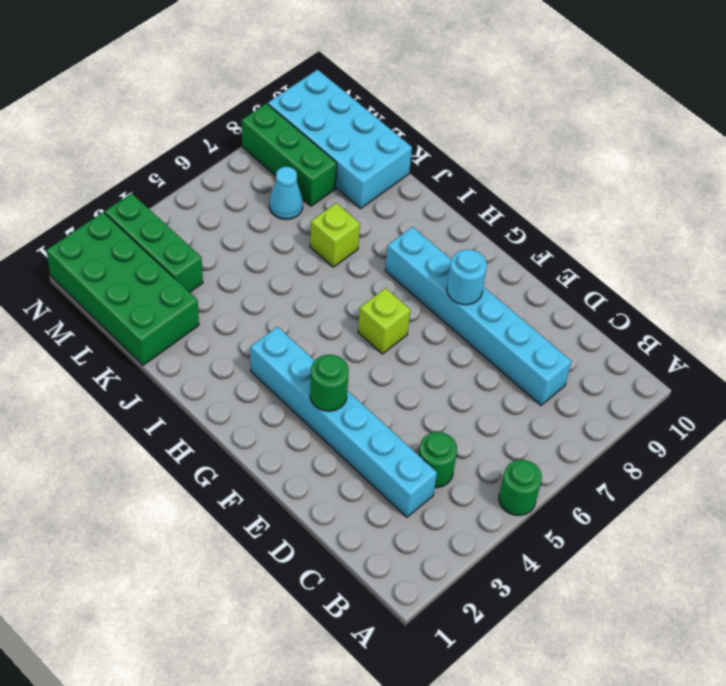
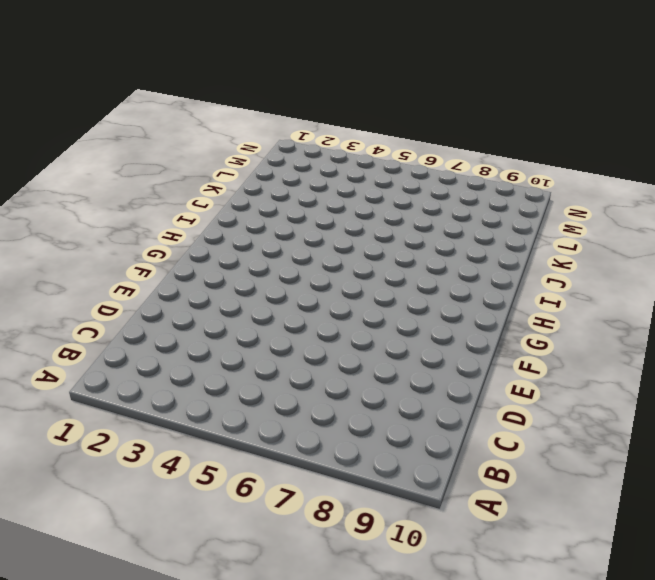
none -> green round brick A5 level 1
none -> cyan brick C3:H3 level 1
none -> green round brick C4 level 1

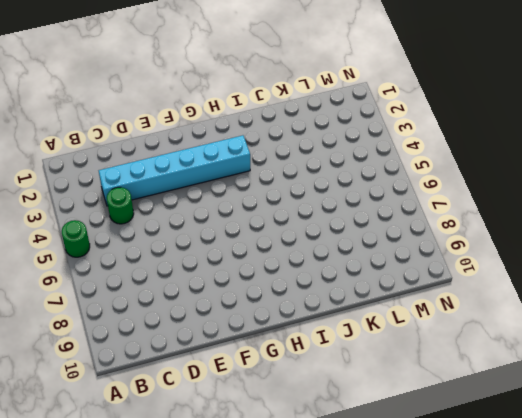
none -> cyan brick C8:H8 level 1
none -> lime brick G6 level 1
none -> lime brick J7 level 1

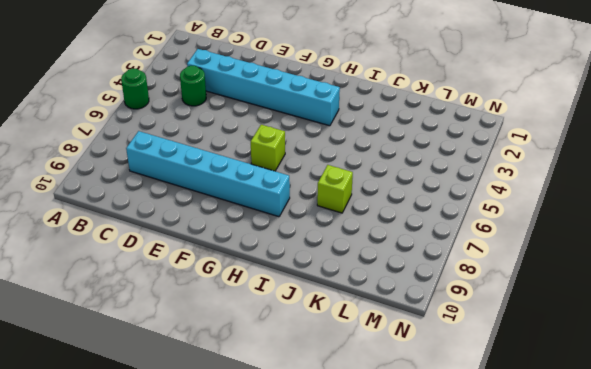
none -> green brick K1:N2 level 1
none -> cyan brick K9:N10 level 1
none -> green brick L3:N3 level 1

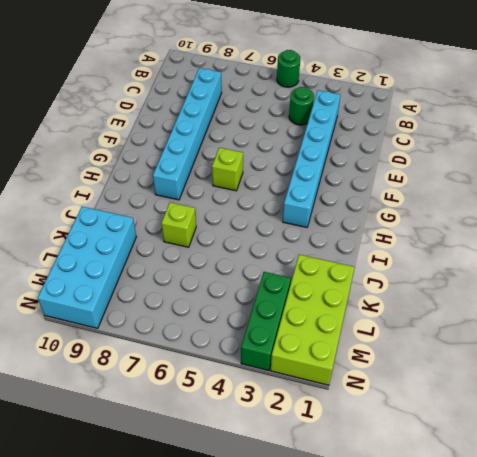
lime brick K1:N2 level 1 -> green brick K1:N2 level 1
none -> cyan cone L7 level 1
none -> green brick L8:N8 level 1
none -> green round brick F3 level 2

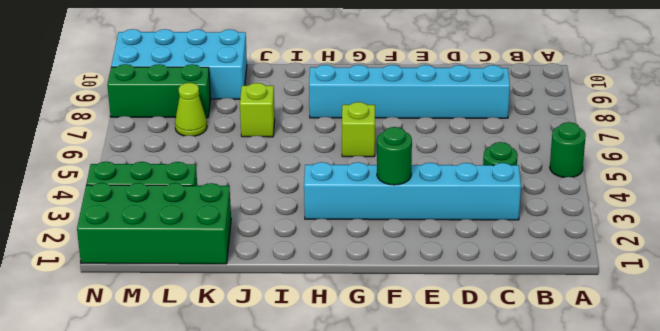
lime cone L7 level 1 -> cyan cone L7 level 1
none -> cyan round brick F8 level 2

